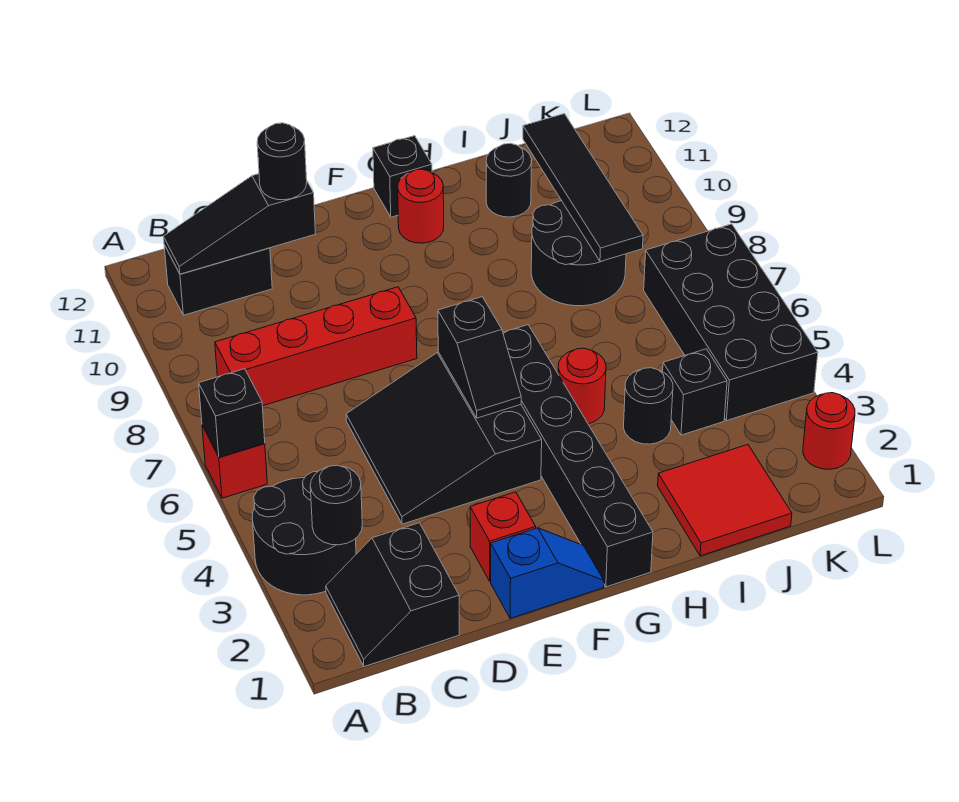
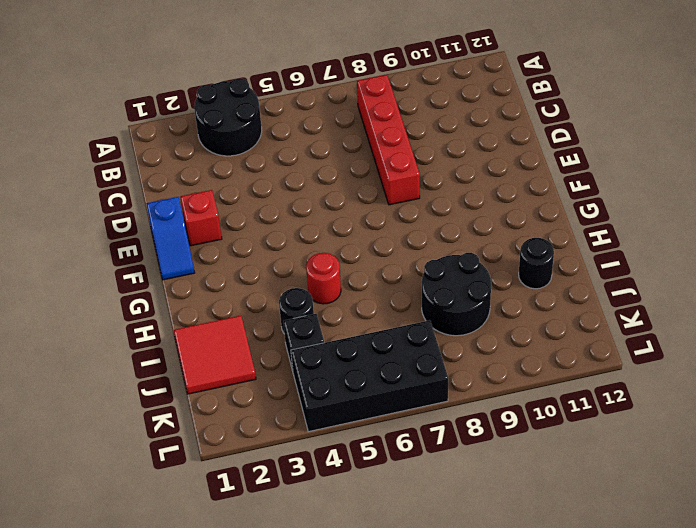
none -> red brick A6 level 1
none -> black slope B1:C2 level 1 top C
none -> black brick B11:C11 level 1

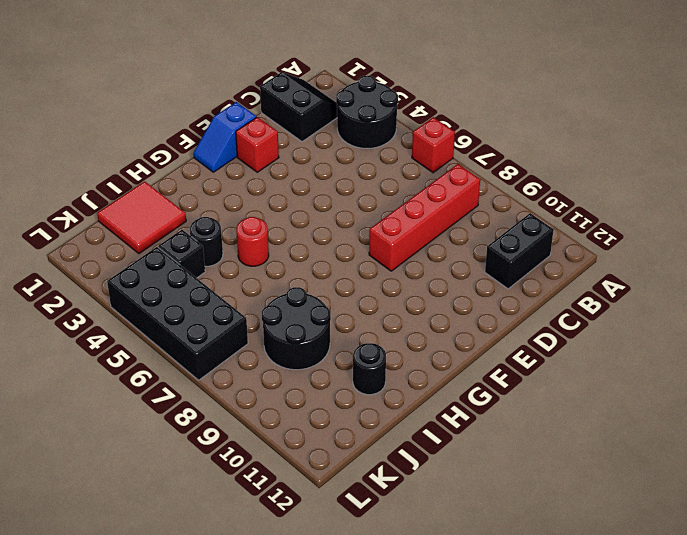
none -> black slope D4:F6 level 1 top F
none -> black brick G1:G6 level 1
none -> red round brick G11 level 1

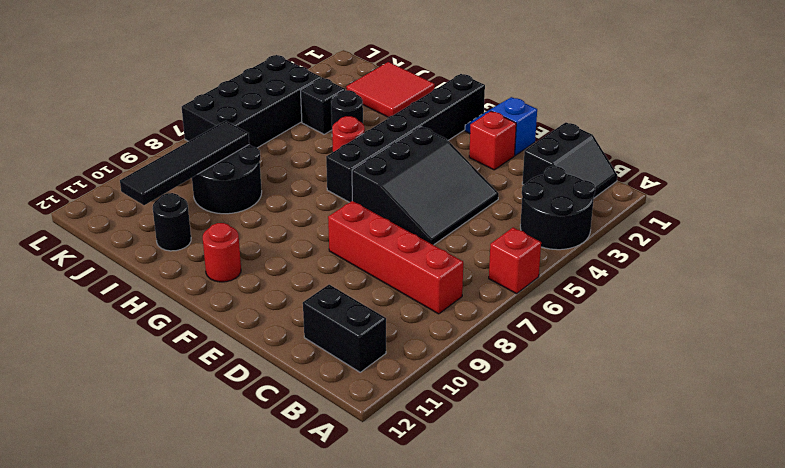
none -> black brick G12 level 1
none -> red round brick L2 level 1
none -> black brick A6 level 2

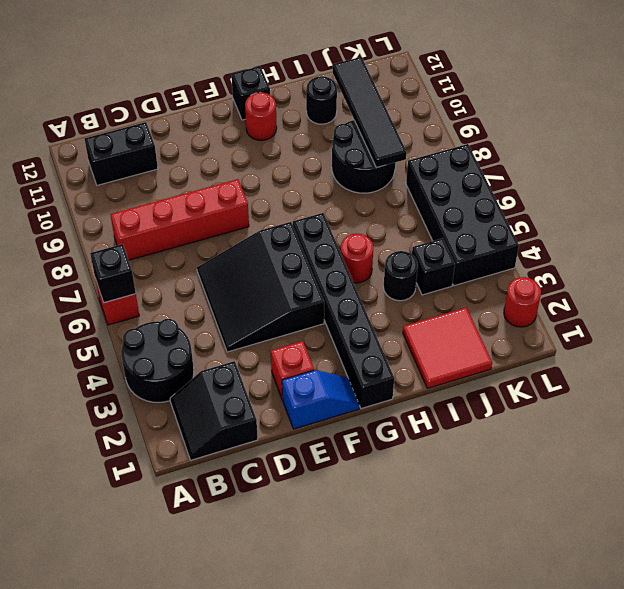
none -> black round brick B3 level 2
none -> black slope B11:D11 level 2 top D
none -> black slope F5:F6 level 2 top 6

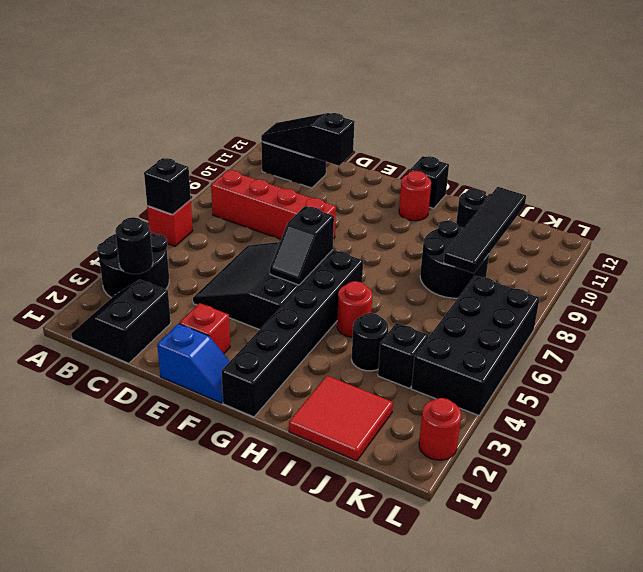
none -> black round brick D11 level 3

